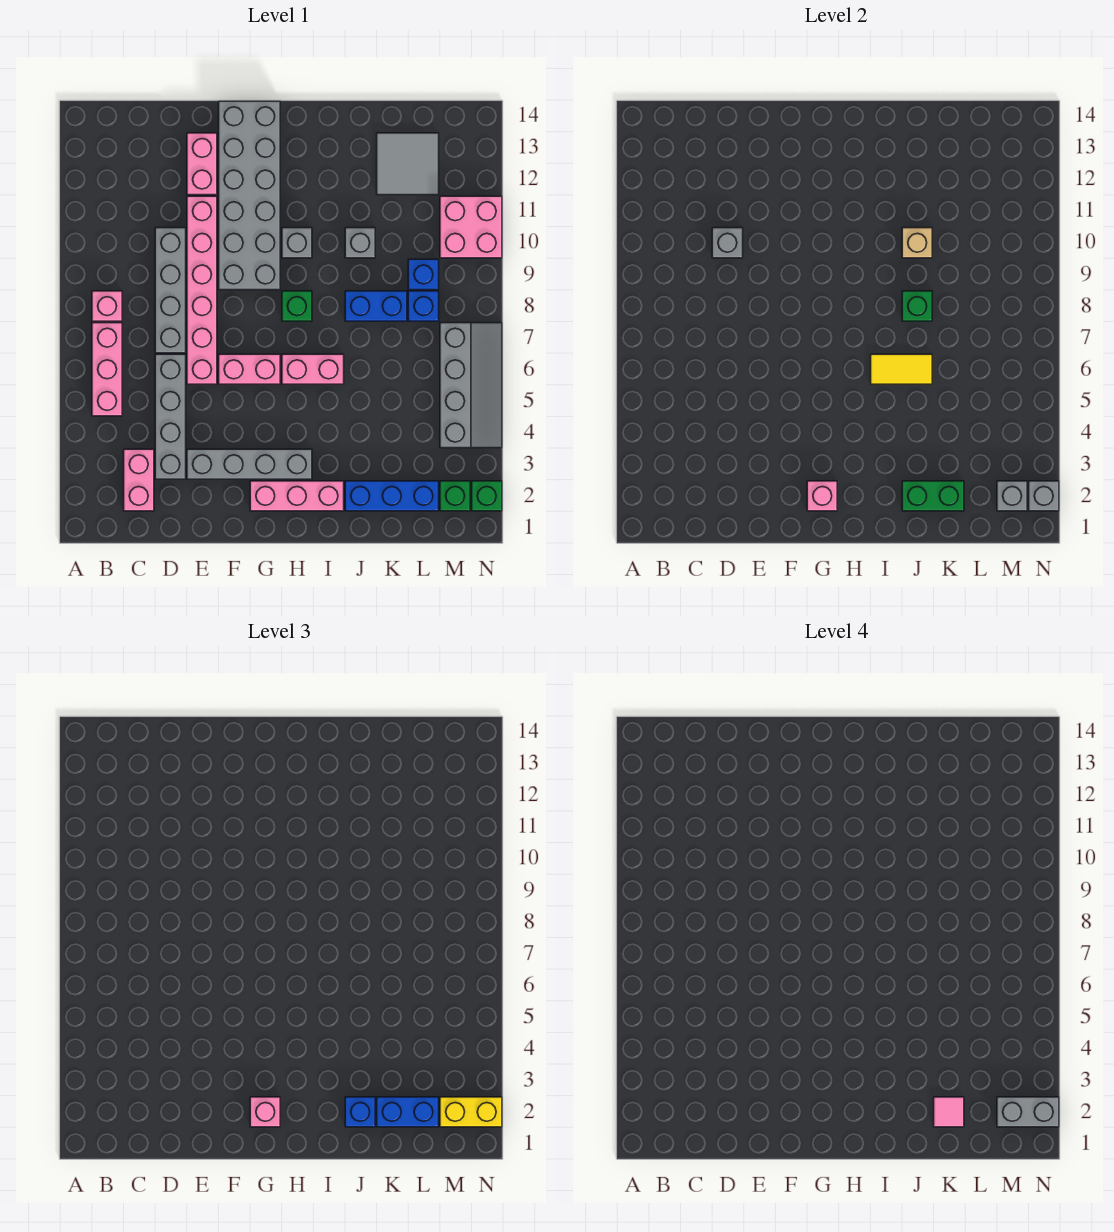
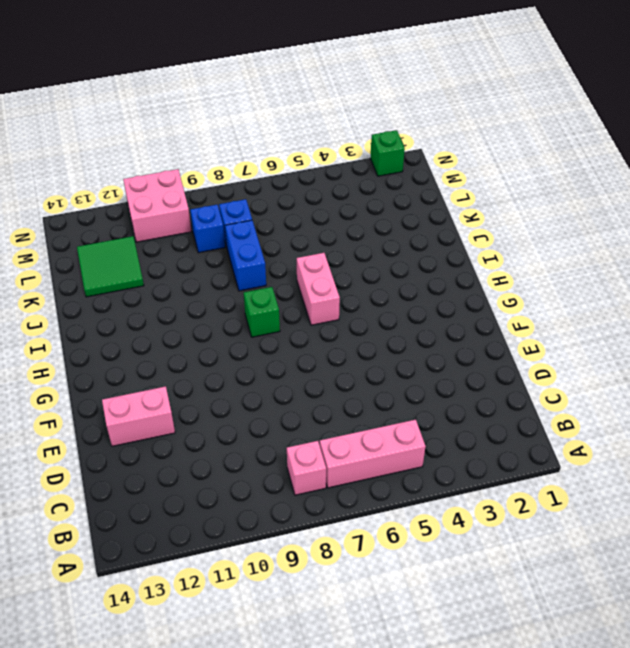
green tile K12:L13 level 1 -> grey tile K12:L13 level 1
none -> pink brick C2:C3 level 1
none -> grey brick D3:D6 level 1
none -> grey brick D7:D10 level 1
none -> grey brick E3:H3 level 1

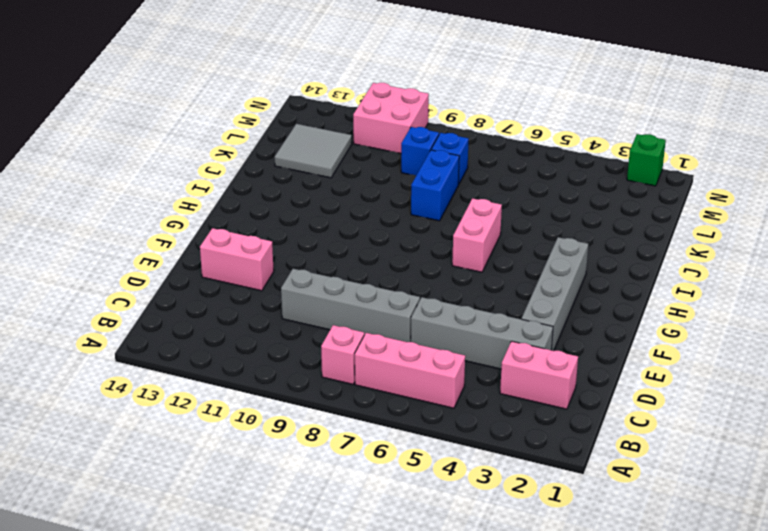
none -> pink brick E6:E11 level 1
none -> pink brick F6:G6 level 1
none -> grey brick F9:G14 level 1
none -> pink brick G2:I2 level 1

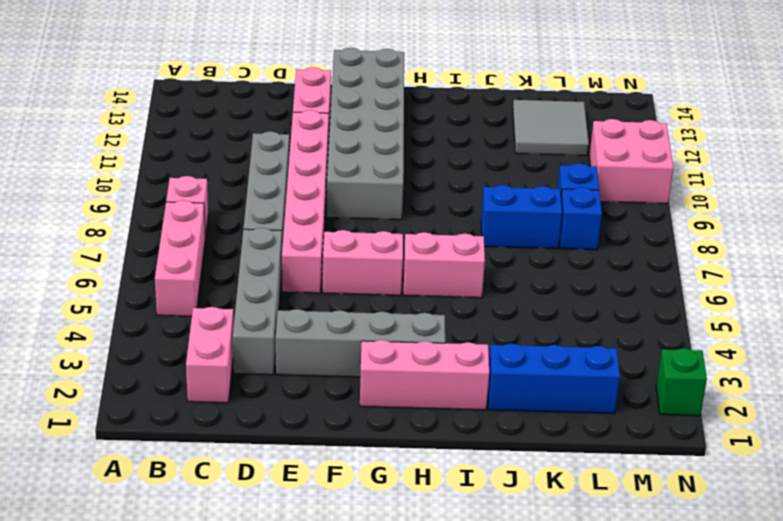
none -> green brick H8 level 1
none -> grey brick H10 level 1
none -> grey brick J10 level 1
none -> green brick M2 level 1

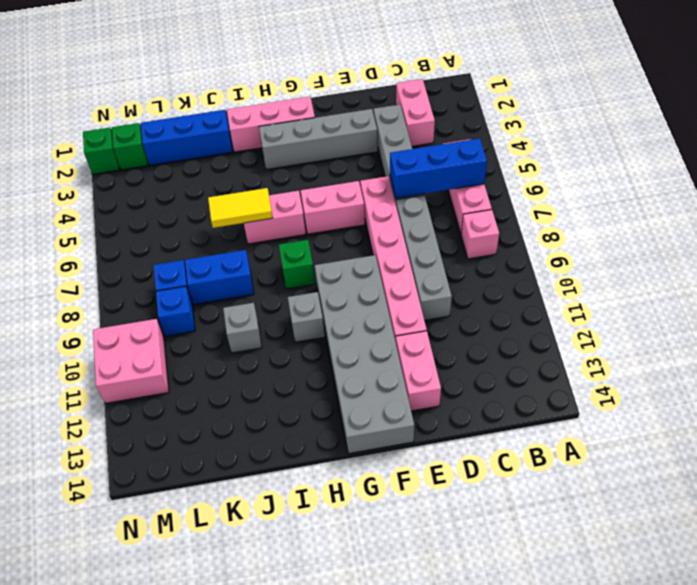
blue brick B6:D6 level 2 -> none
none -> grey tile K12:L13 level 1
none -> grey slope M4:N7 level 1 top M
none -> grey brick D10 level 2
none -> pink brick G2 level 2

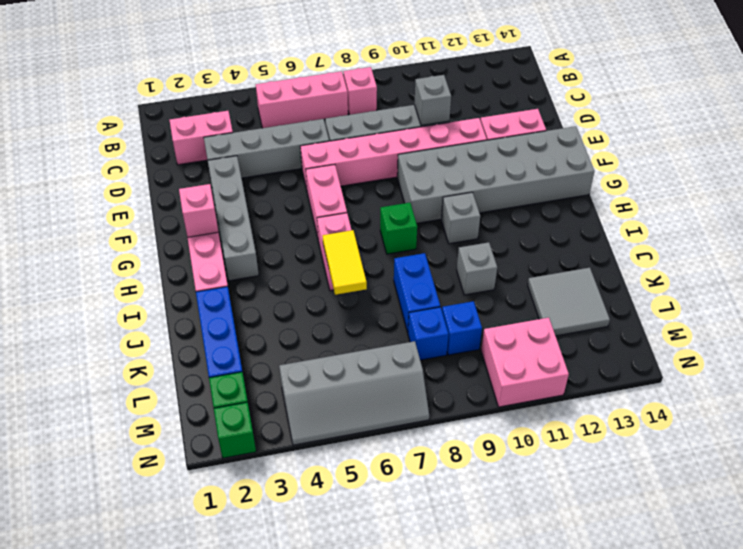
none -> green brick J2:K2 level 2
none -> green brick J8 level 2
none -> tan brick J10 level 2
none -> grey brick M2 level 2

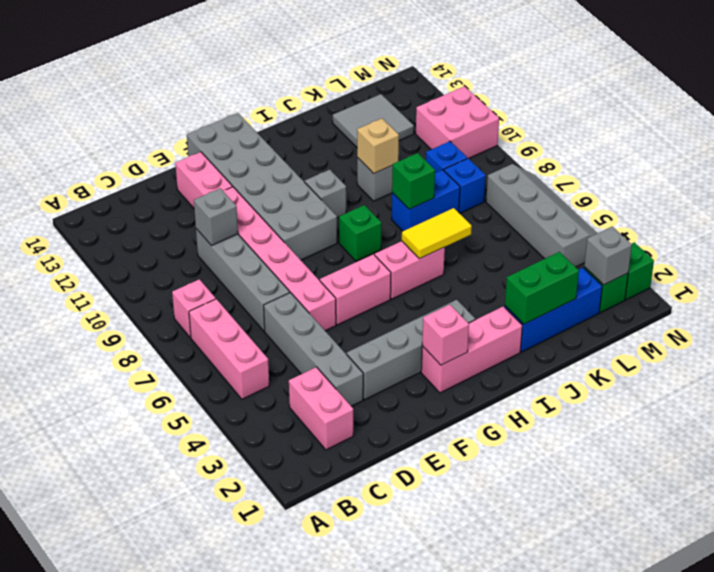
none -> grey brick N2 level 2
none -> pink brick G2 level 3
none -> blue brick J2 level 3
none -> blue brick K2:L2 level 3

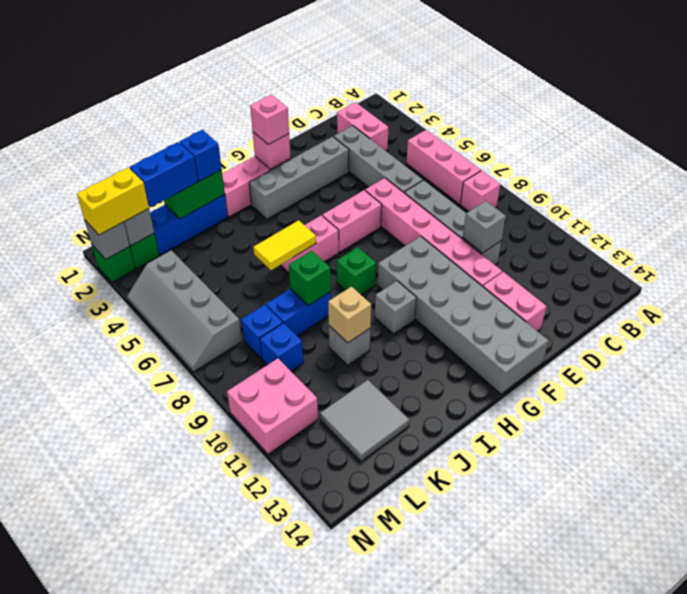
none -> pink tile K2 level 4
none -> grey brick M2:N2 level 4

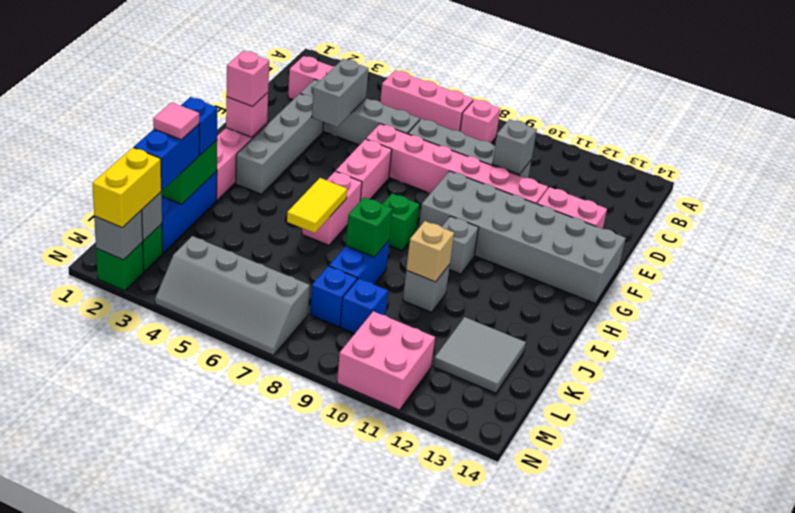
grey brick D4:E4 level 2 -> grey brick M2:N2 level 4

